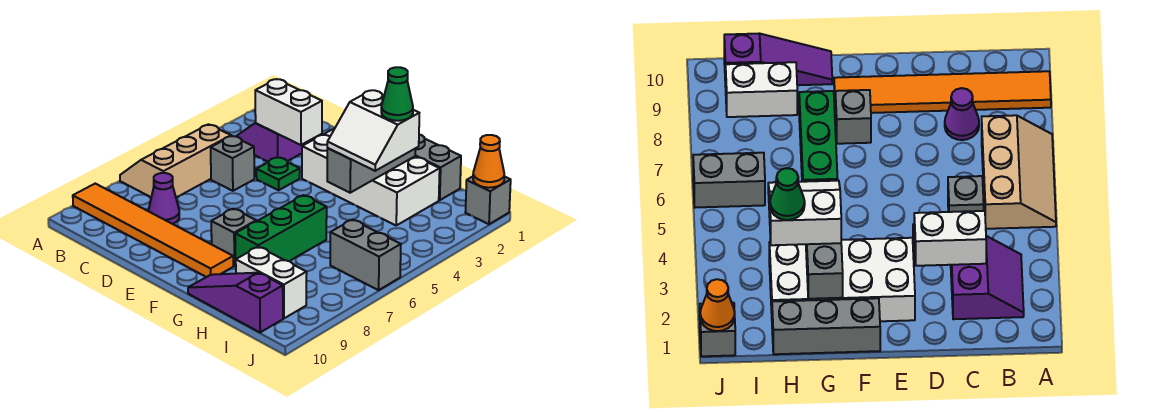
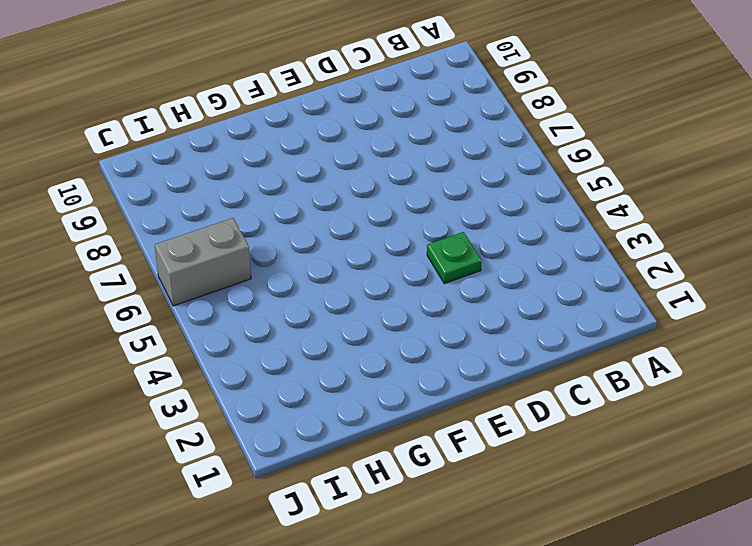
none -> tan slope A5:B7 level 1 top B
none -> orange tile A9:F9 level 1
none -> purple slope B2:C3 level 1 top C

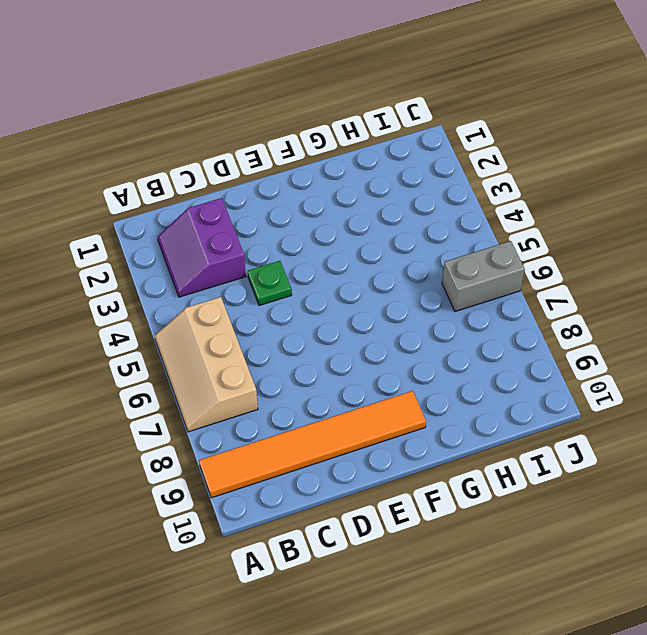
none -> grey brick C5 level 1
none -> purple cone C8 level 1
none -> white brick E2:H3 level 1

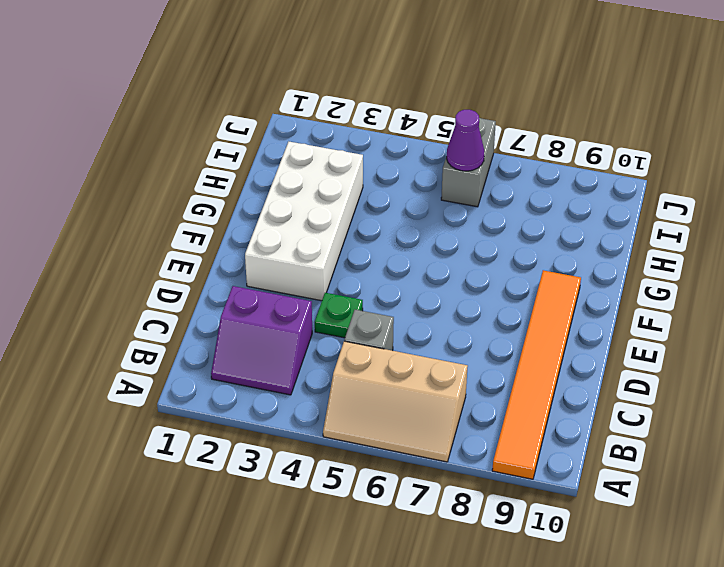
purple cone I6 level 2 -> purple cone C8 level 1
none -> grey brick F1:H1 level 1
none -> grey brick F8 level 1
none -> green brick G6:G8 level 1

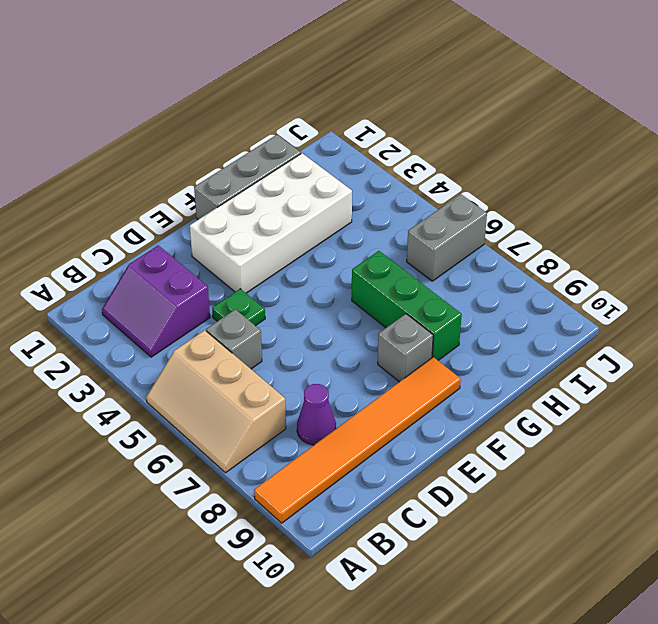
none -> purple slope G10:I10 level 1 top I
none -> white brick H9:I9 level 1
none -> grey brick J1 level 1

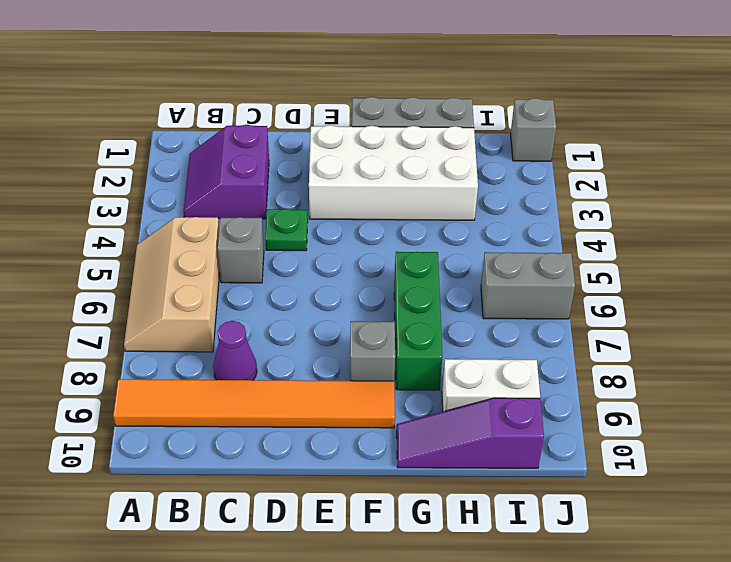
none -> white brick C3:D3 level 2
none -> grey brick G2:G4 level 2
none -> orange cone J1 level 2

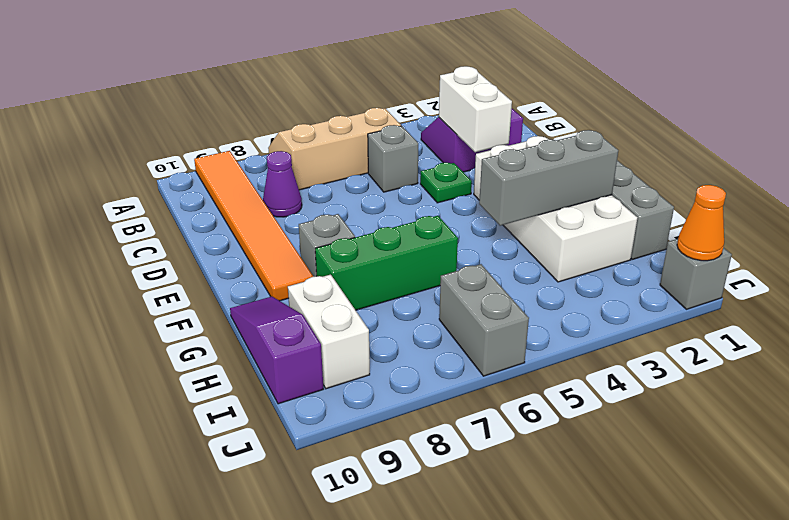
none -> white slope G3:H4 level 3 top 3
none -> green cone H3 level 4

